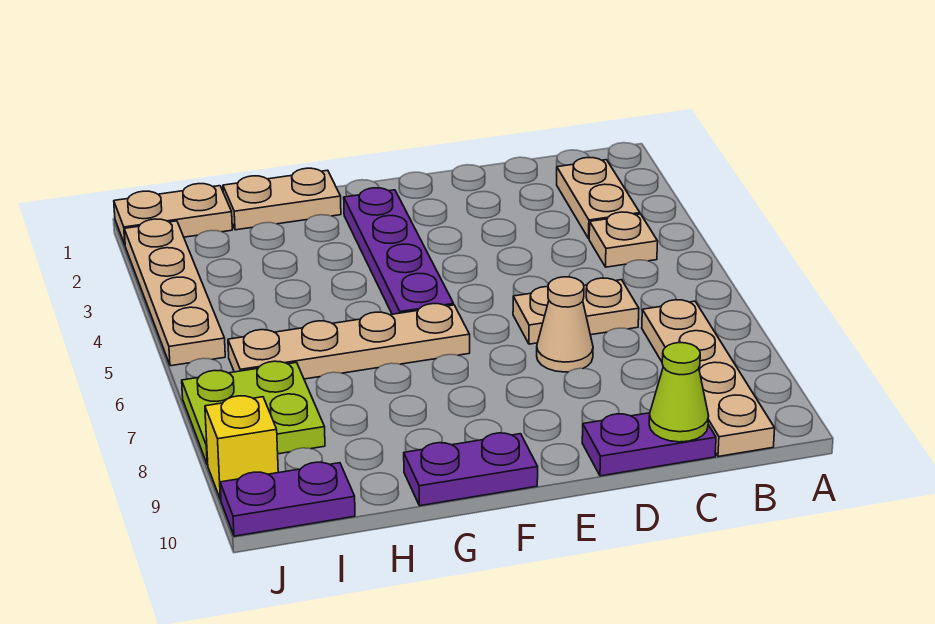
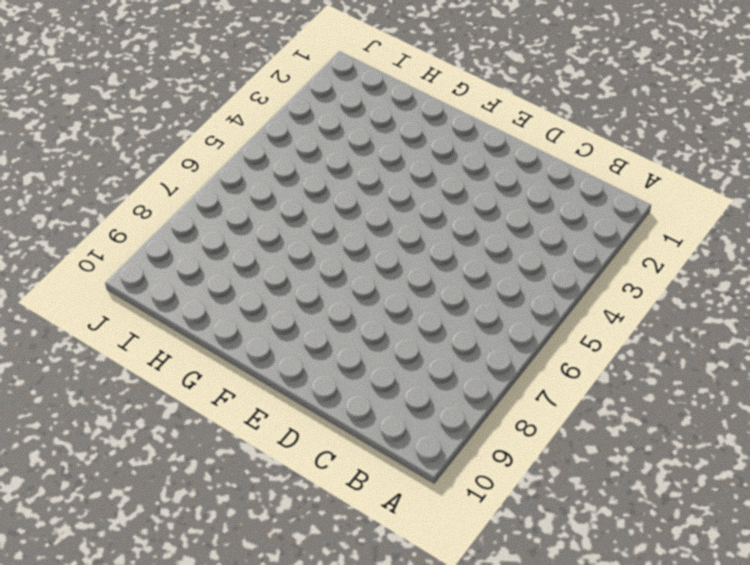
none -> tan plate B2:B3 level 1
none -> tan plate B4 level 1
none -> tan plate B7:B10 level 1

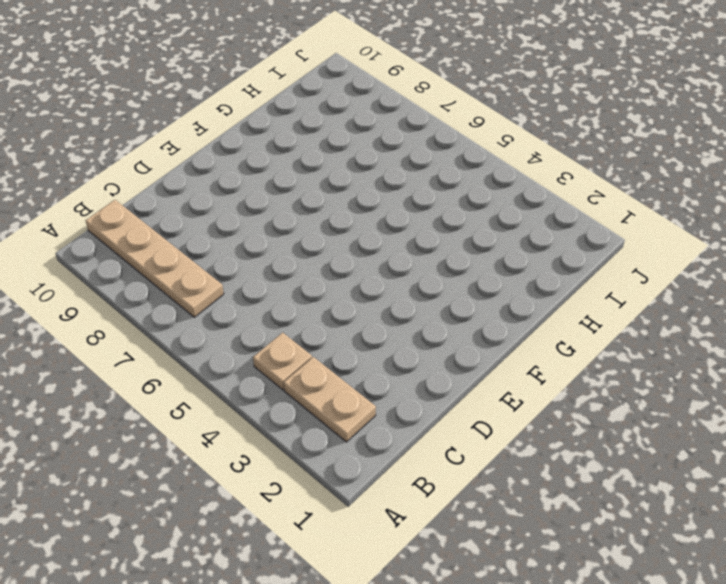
none -> tan plate C6:D6 level 1
none -> purple plate C10:D10 level 1
none -> tan cone D7 level 1

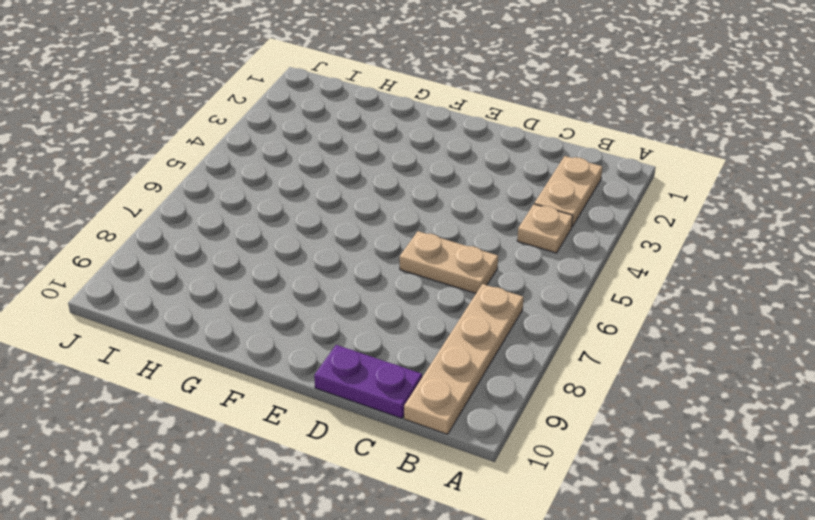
none -> tan cone D7 level 1
none -> purple plate F2:F5 level 1
none -> tan plate F6:I6 level 1

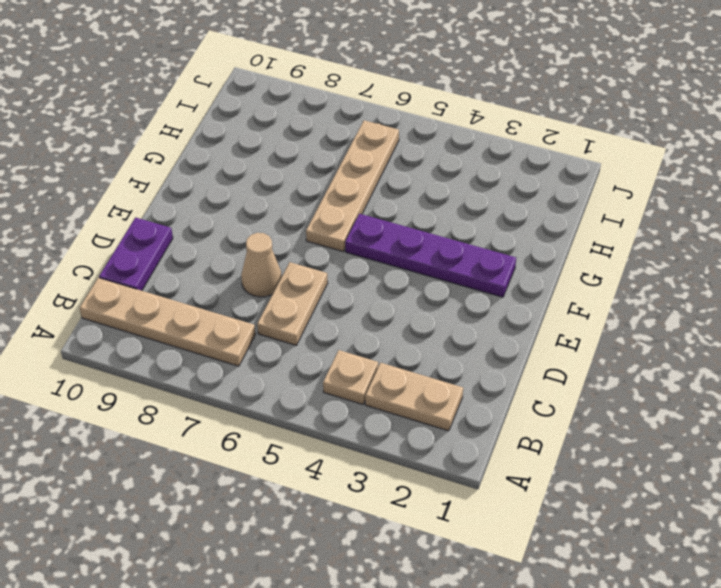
none -> purple plate F10:G10 level 1
none -> tan plate G1:H1 level 1
none -> tan plate I1:J1 level 1

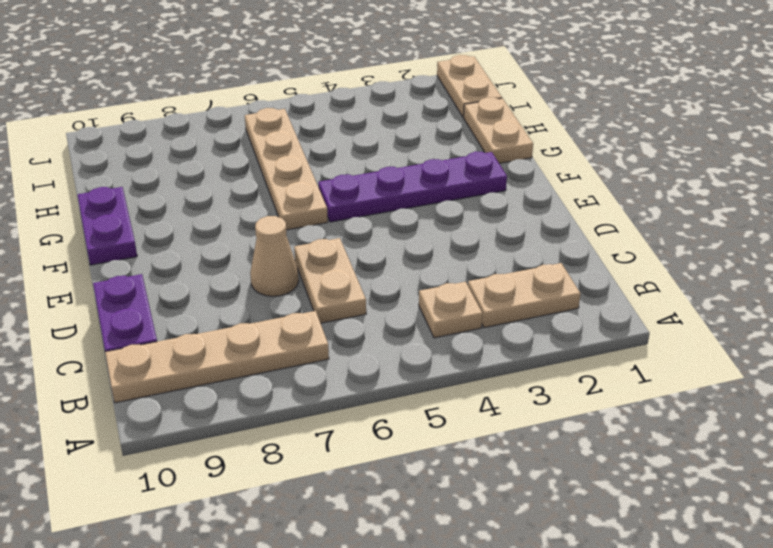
none -> lime plate I7:J8 level 1
none -> purple plate I10:J10 level 1
none -> tan plate J2:J5 level 1

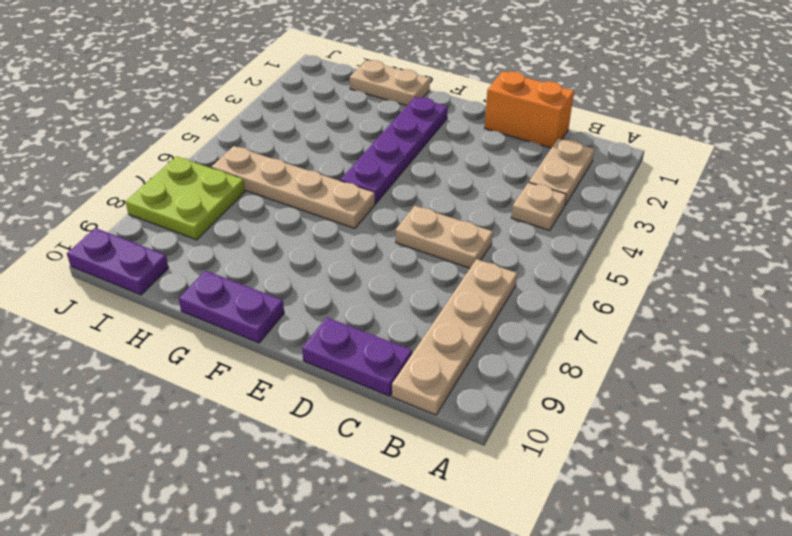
orange brick C1:D1 level 1 -> none
none -> tan cone D7 level 1
none -> tan plate I1:J1 level 1
none -> tan plate J2:J5 level 1

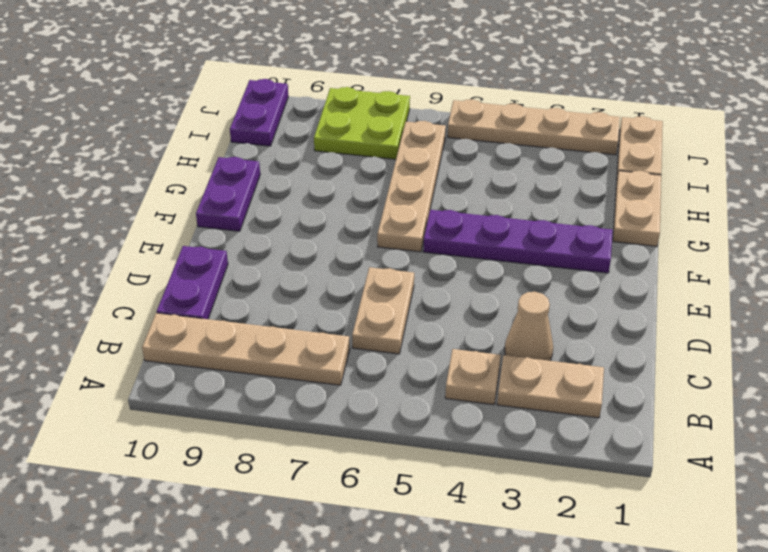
tan cone C3 level 1 -> tan cone D7 level 1
none -> yellow brick J9 level 1
none -> lime cone C10 level 2

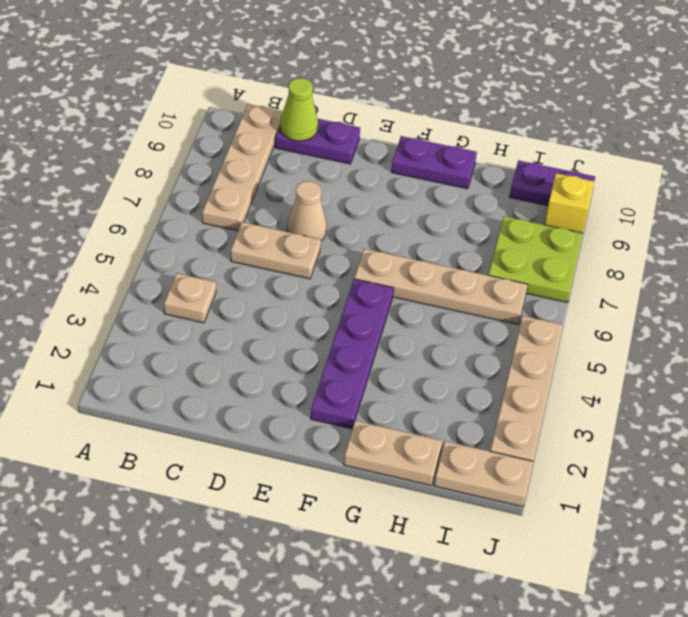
none -> tan plate B2:B3 level 1

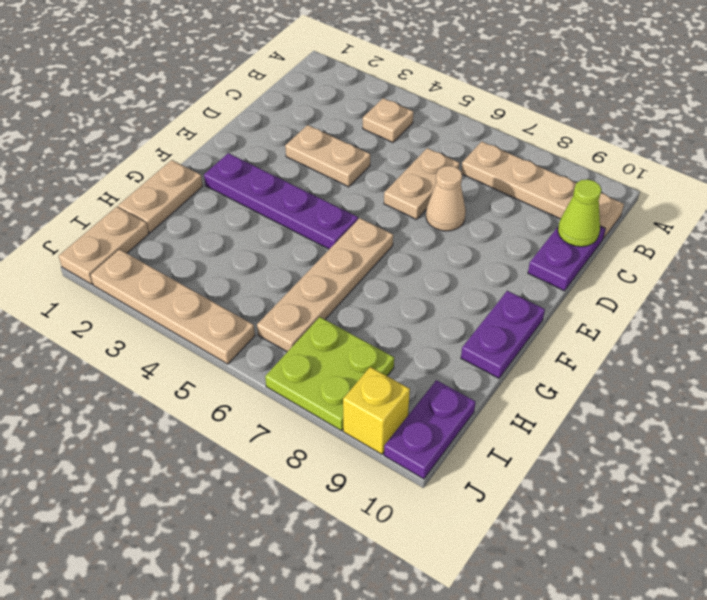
tan plate D3:D4 level 1 -> tan plate B2:B3 level 1

